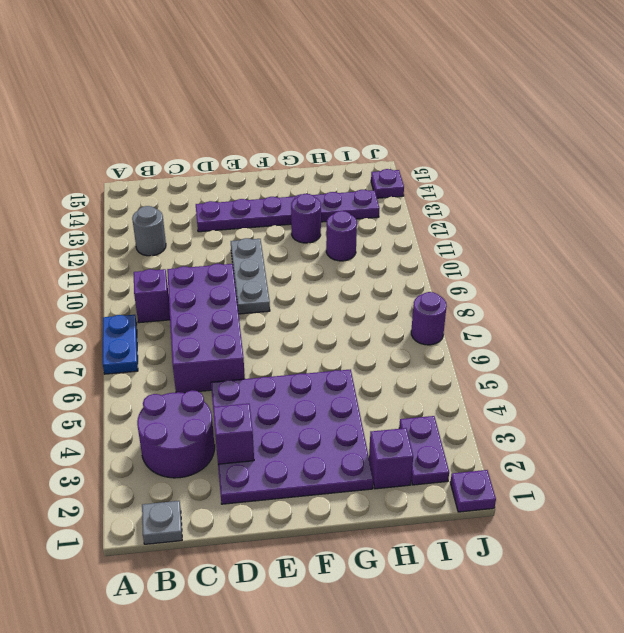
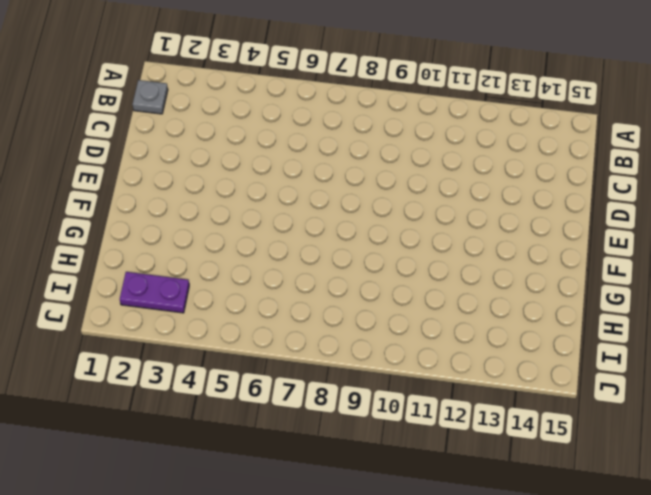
none -> blue plate A7:A8 level 1
none -> purple round brick B3:C4 level 1
none -> purple brick B9 level 1

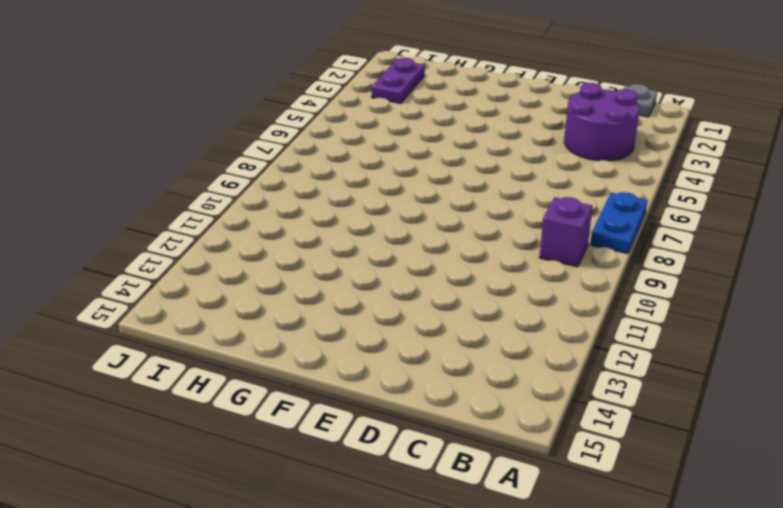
none -> grey round brick B12 level 1
none -> purple brick C6:D9 level 1
none -> purple plate D2:G5 level 1

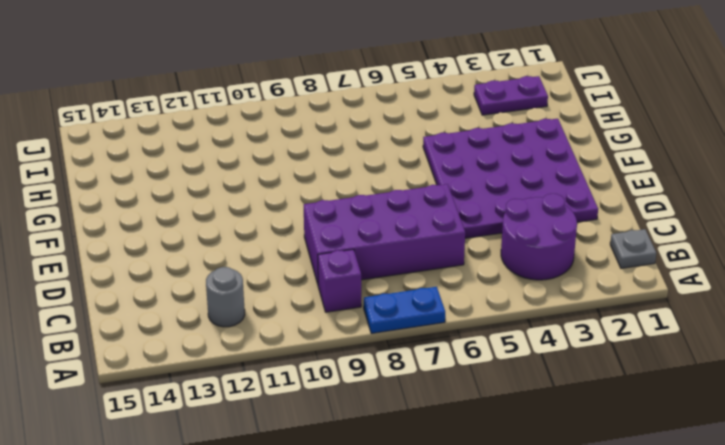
none -> purple plate D13:I13 level 1
none -> grey plate E9:E11 level 1
none -> purple round brick G12 level 1

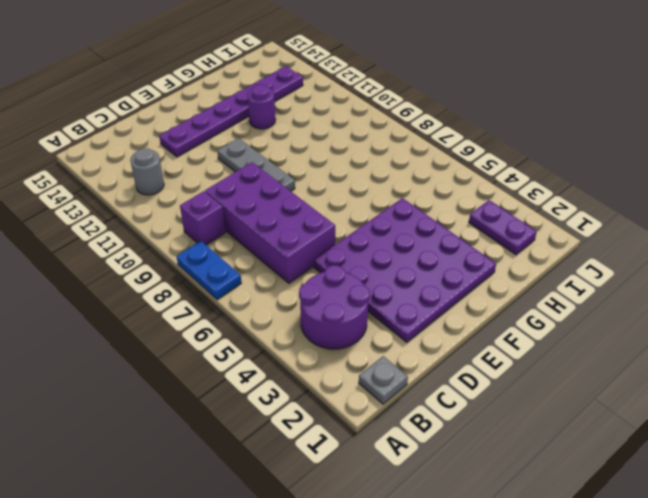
none -> purple brick H2 level 1
none -> purple round brick H11 level 1
none -> purple plate J1 level 1

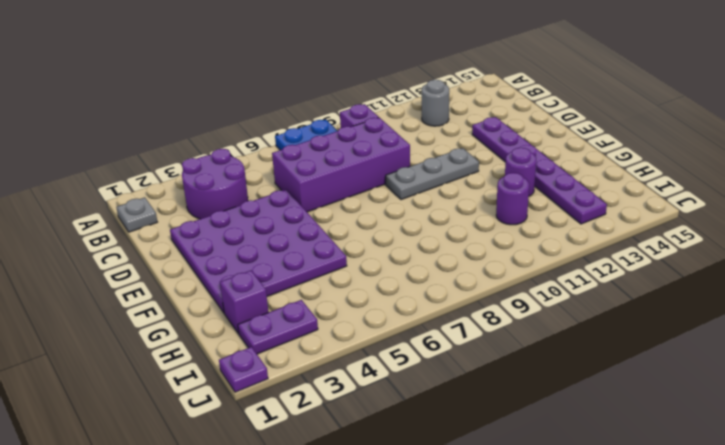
none -> purple round brick J7 level 1
none -> purple plate J14 level 1
none -> purple brick D3 level 2

